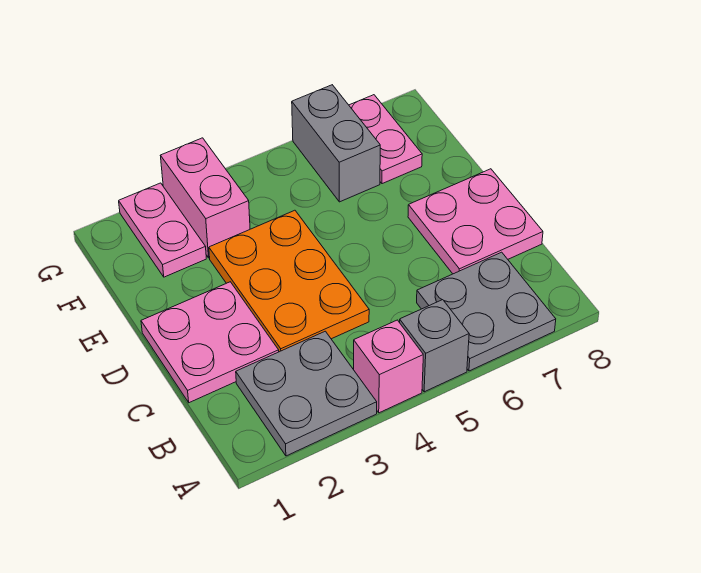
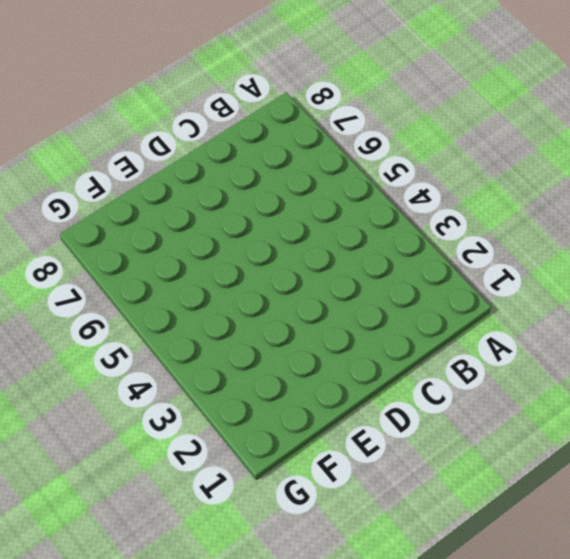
none -> grey plate A2:B3 level 1
none -> pink brick A4 level 1

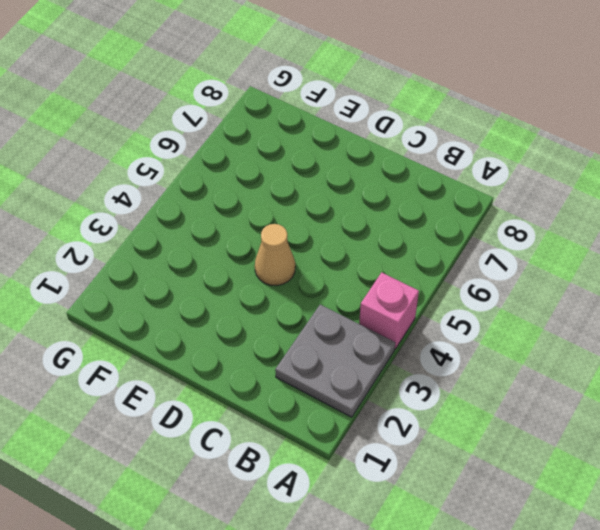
tan cone D4 level 1 -> orange plate C3:E4 level 1
none -> grey brick A5 level 1
none -> grey plate A6:B7 level 1

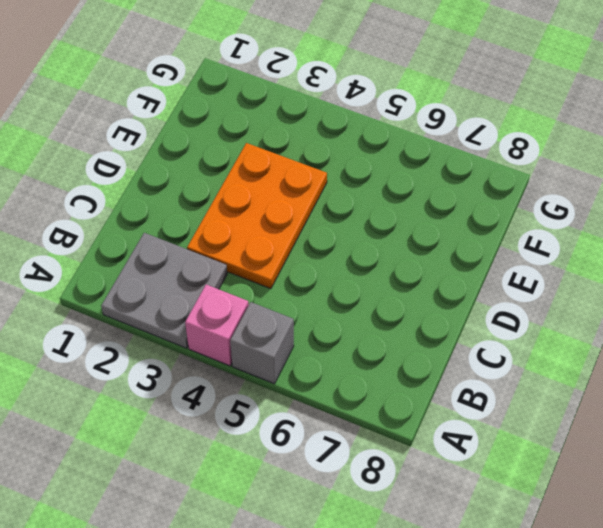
none -> grey plate A6:B7 level 1
none -> pink plate C1:D2 level 1

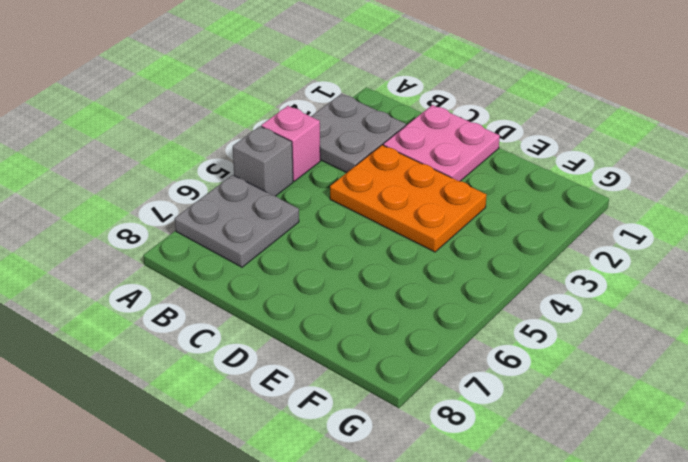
none -> pink plate C7:D8 level 1
none -> pink plate F2:G2 level 1

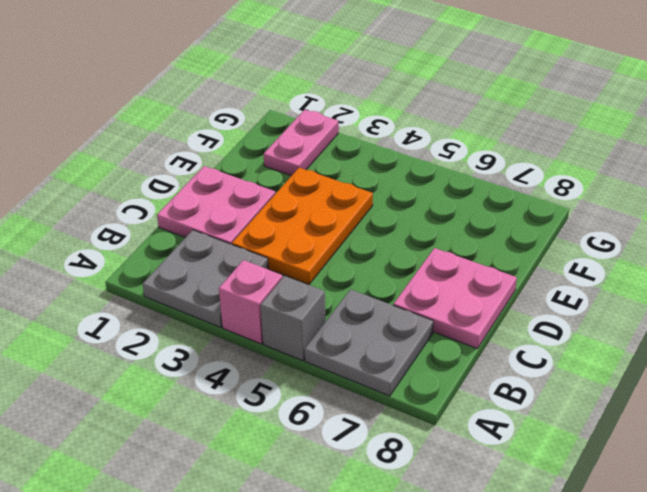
none -> pink brick F3:G3 level 1
none -> grey brick F6:G6 level 1

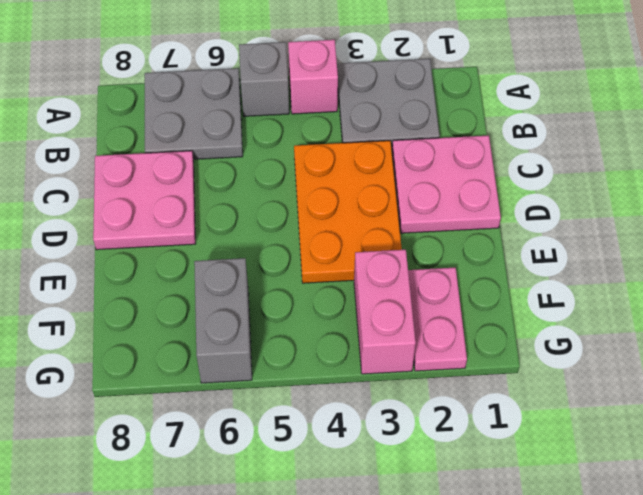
none -> pink plate F7:G7 level 1

